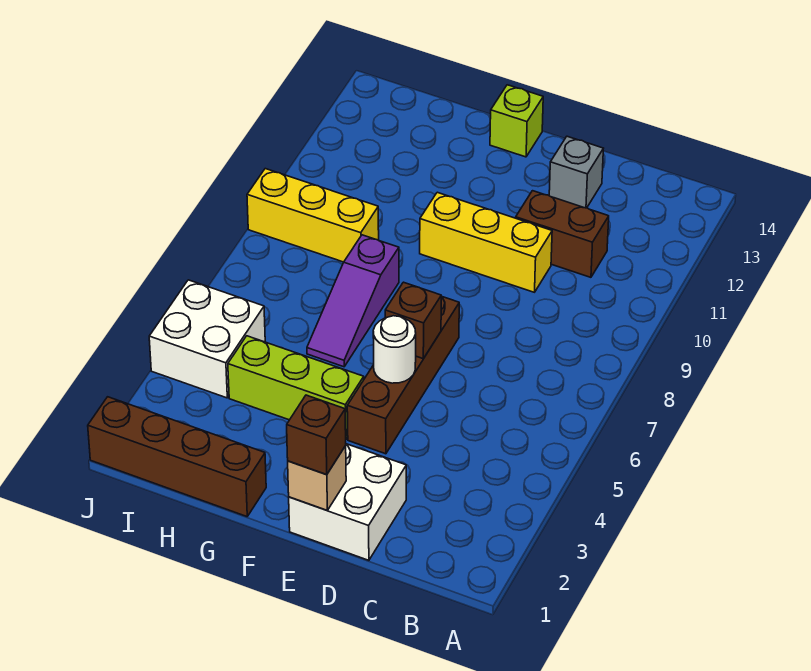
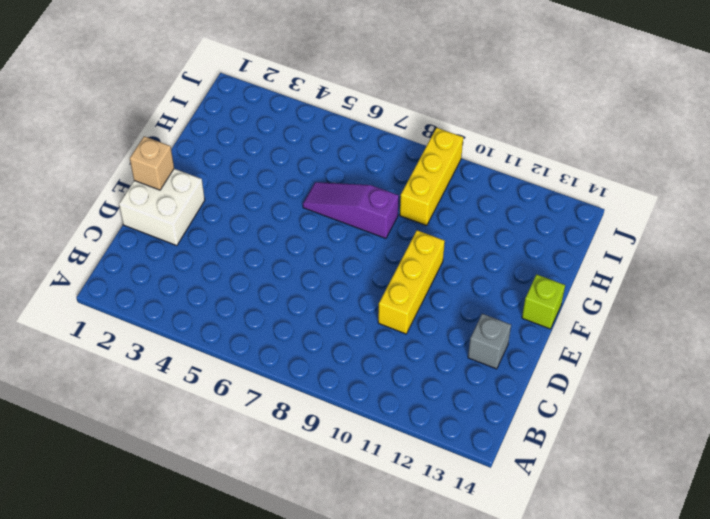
none -> brown brick C11:D11 level 1
none -> brown brick E4:E7 level 1
none -> lime brick F4:H4 level 1

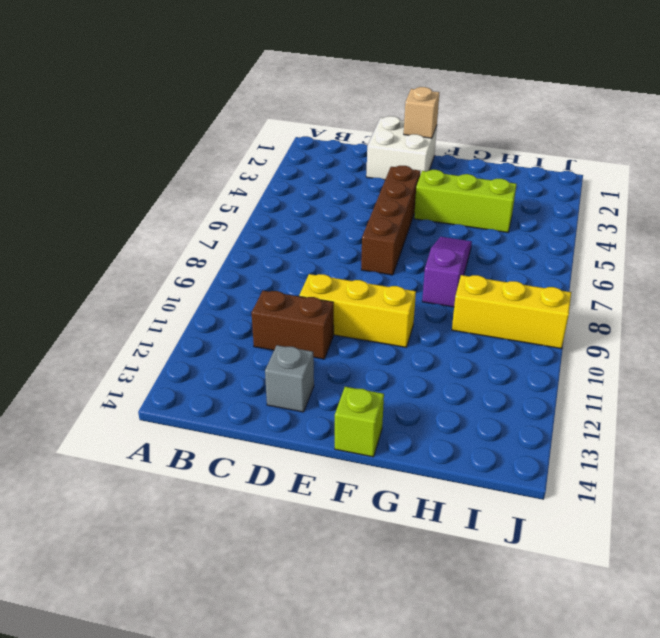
none -> brown brick G1:J1 level 1
none -> white brick I4:J5 level 1
none -> white round brick E5 level 2

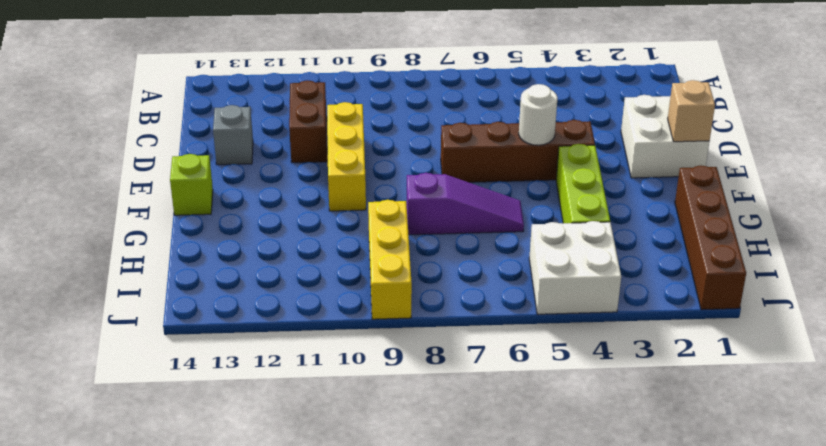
none -> brown brick E6 level 2
none -> brown brick E1 level 3

